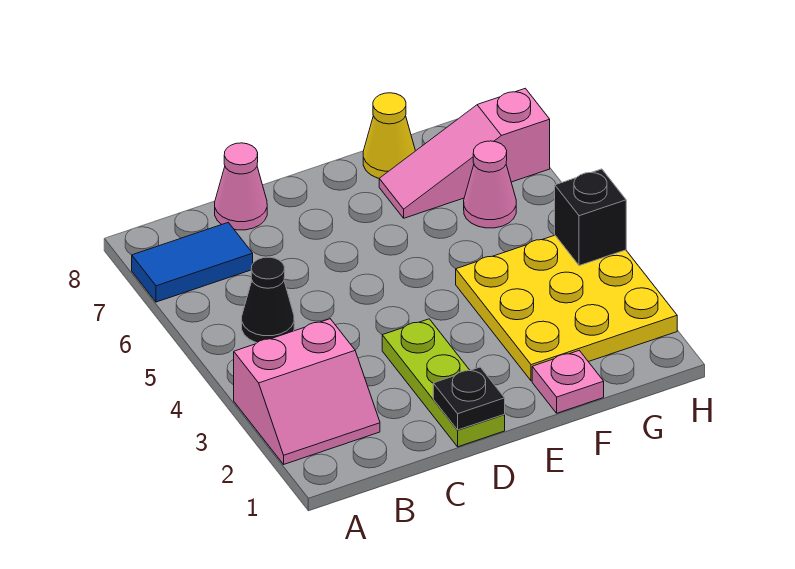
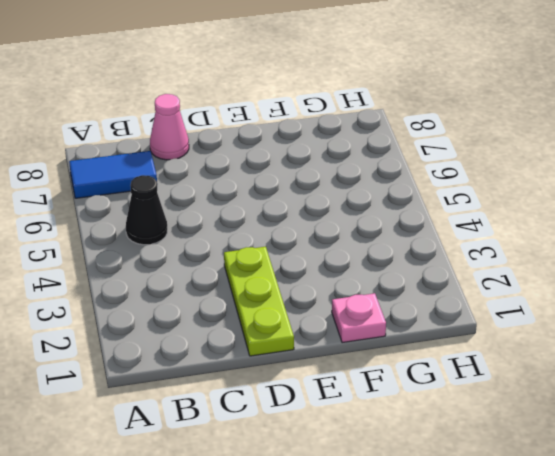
none -> pink slope A2:B3 level 1 top 3
none -> yellow plate F2:H4 level 1
none -> pink slope F7:H7 level 1 top H

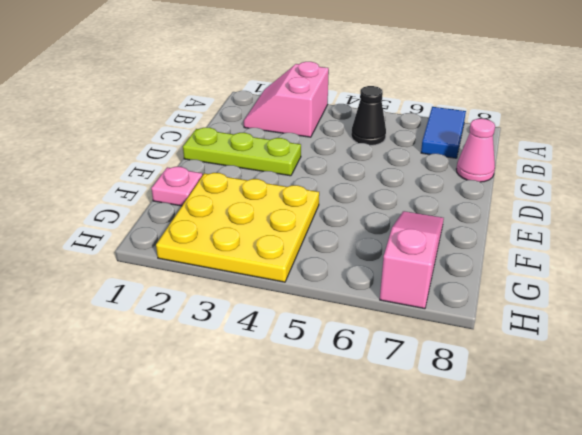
none -> yellow cone F8 level 1
none -> pink cone G6 level 1
none -> black plate D1 level 2

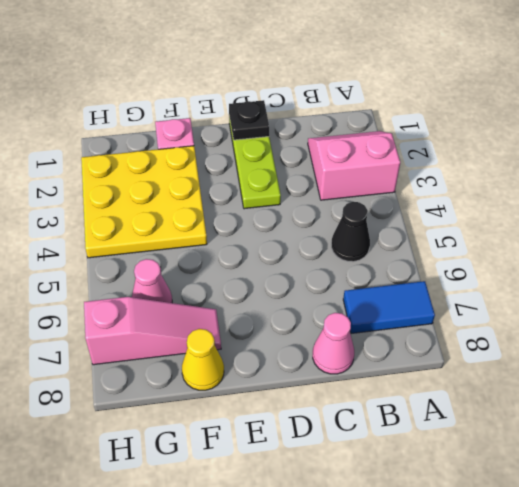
none -> black brick H4 level 2

